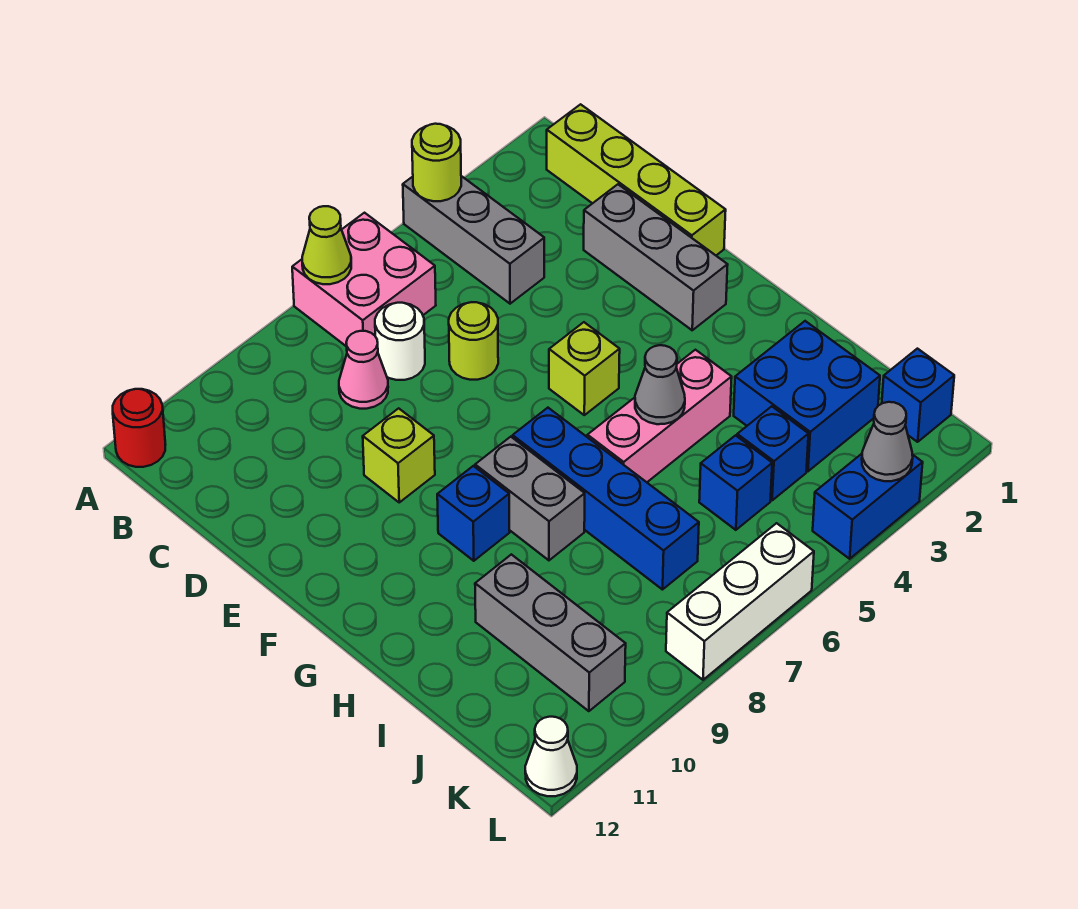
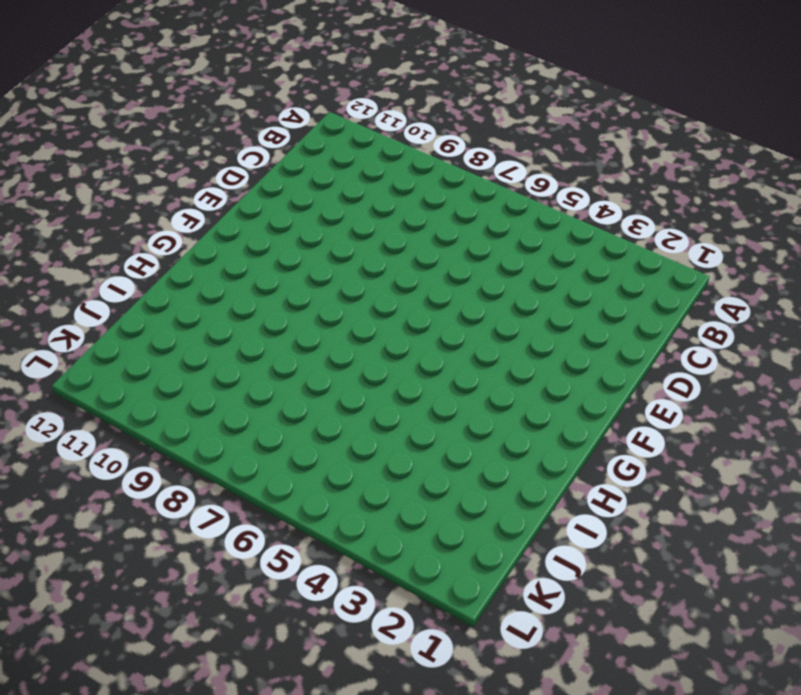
none -> grey brick A4:C4 level 1
none -> pink brick A6:B7 level 1
none -> red round brick A12 level 1

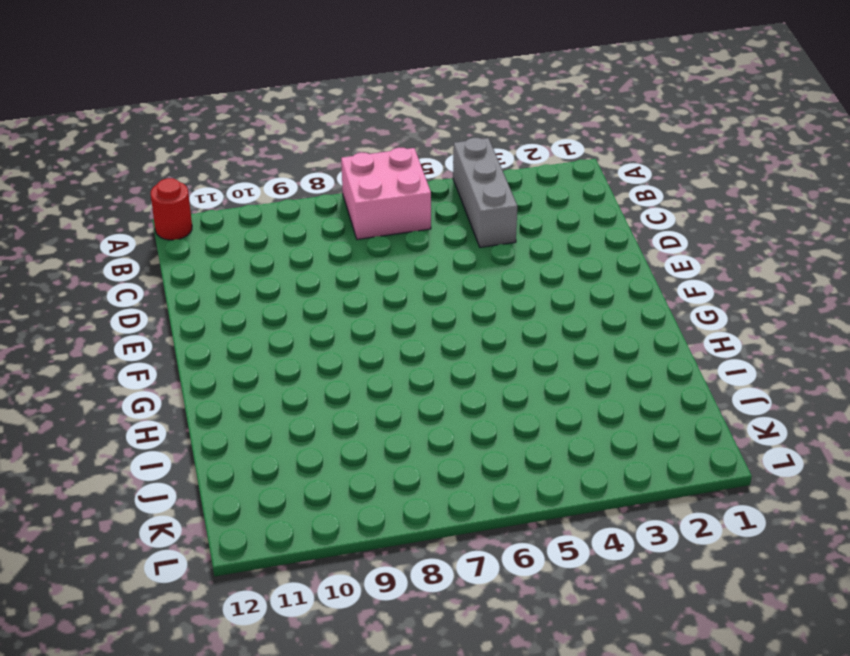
none -> lime brick B1:E1 level 1
none -> white round brick C7 level 1
none -> pink cone C8 level 1

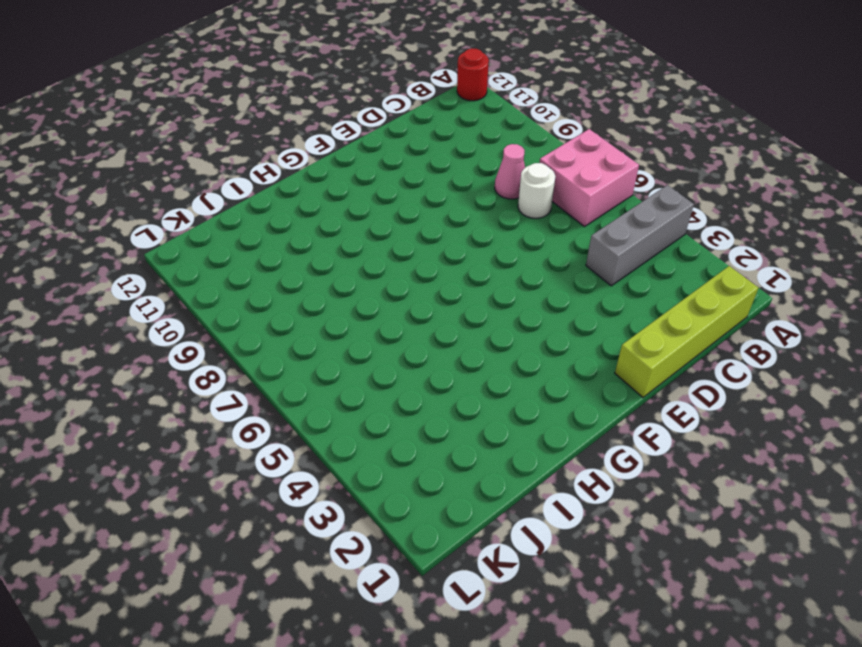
none -> grey brick D2:F2 level 1
none -> lime round brick D6 level 1
none -> lime brick E9 level 1

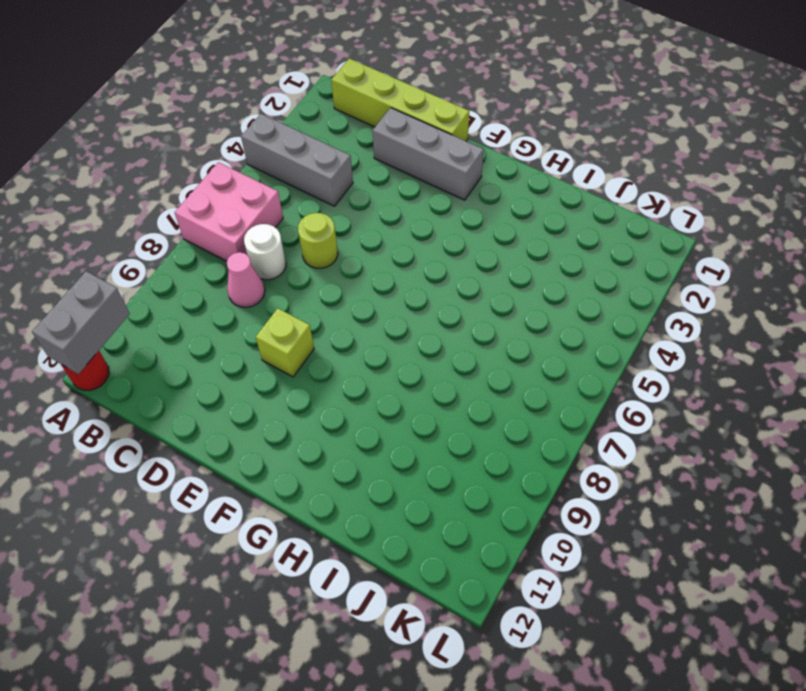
grey brick A11:A12 level 2 -> grey brick G8:H8 level 1
none -> lime brick F5 level 1
none -> blue brick G7:J7 level 1
none -> blue brick G9 level 1

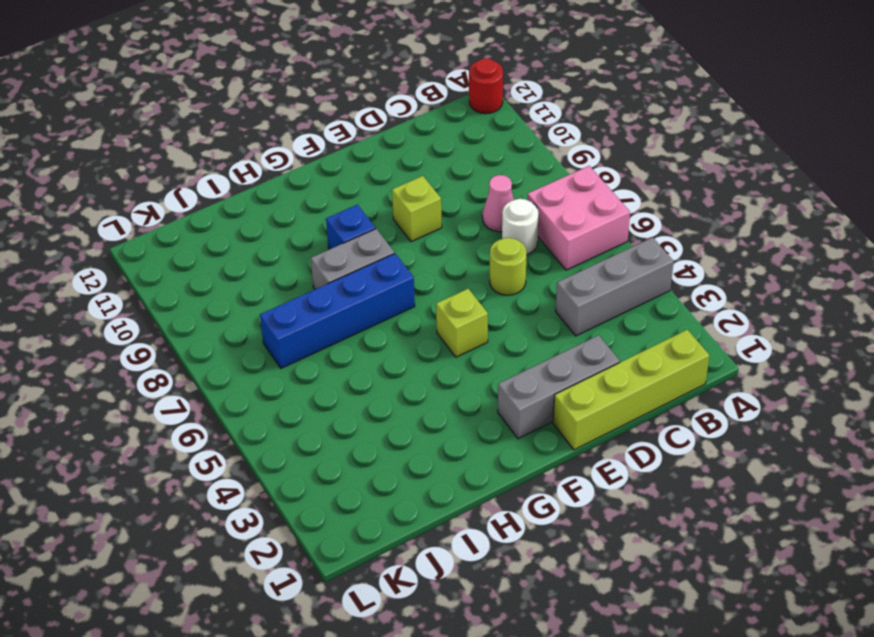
none -> pink brick H4:H6 level 1
none -> blue brick I2:J3 level 1
none -> grey brick I10:K10 level 1

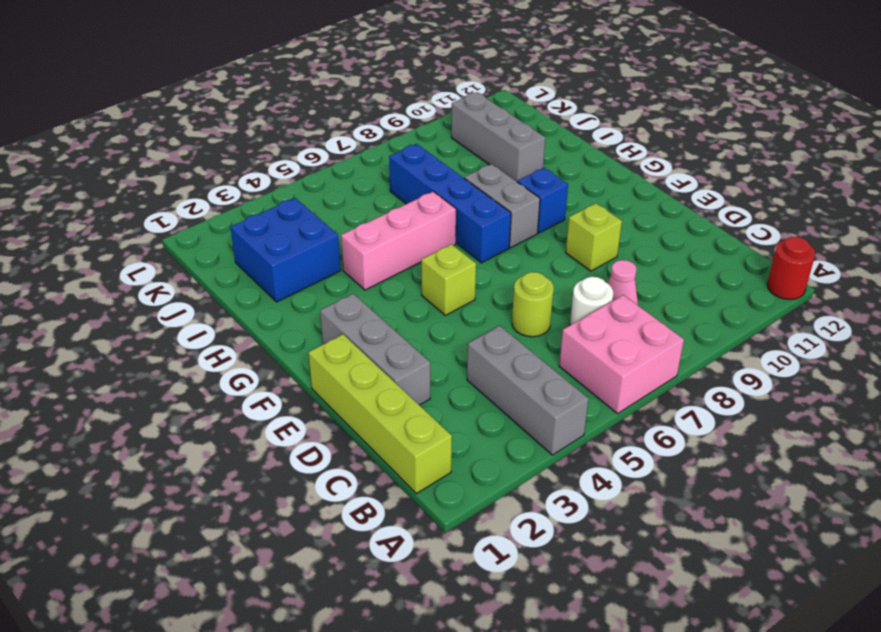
none -> blue brick J4 level 1
none -> blue brick J5 level 1
none -> blue brick K1 level 1

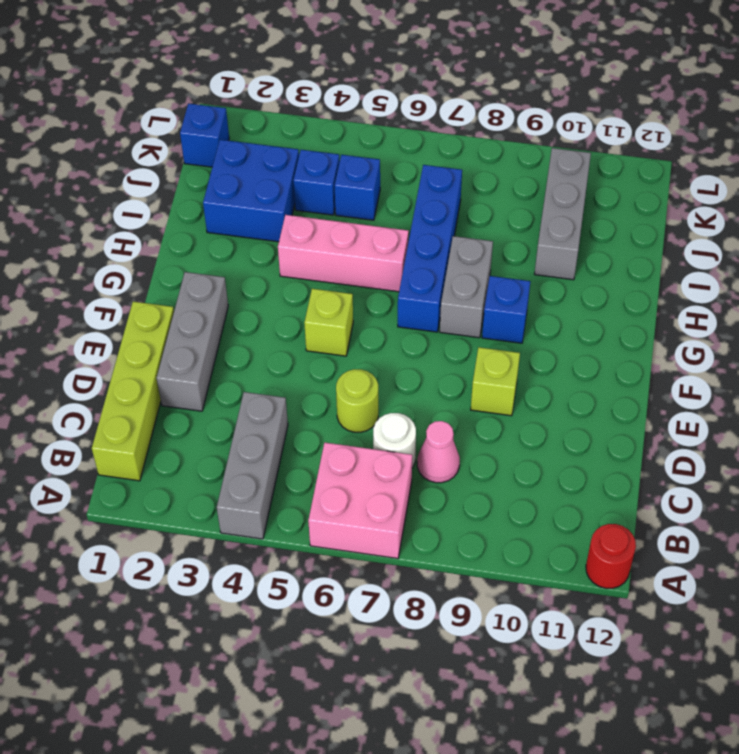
none -> blue brick L3:L4 level 1
none -> white brick L6:L8 level 1
none -> white cone L12 level 1

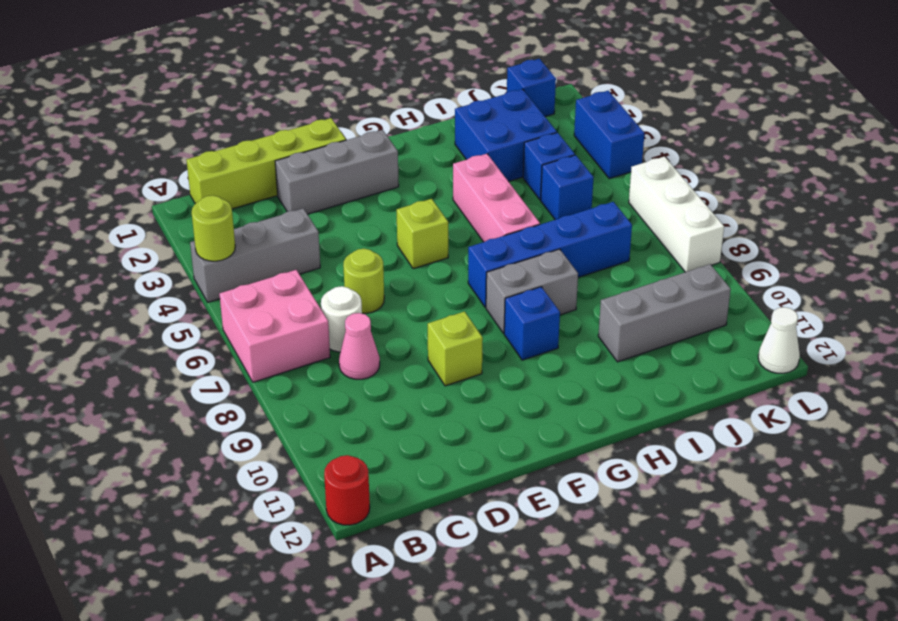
none -> lime cone A7 level 2
none -> grey cone H5 level 2
none -> grey cone L3 level 2

